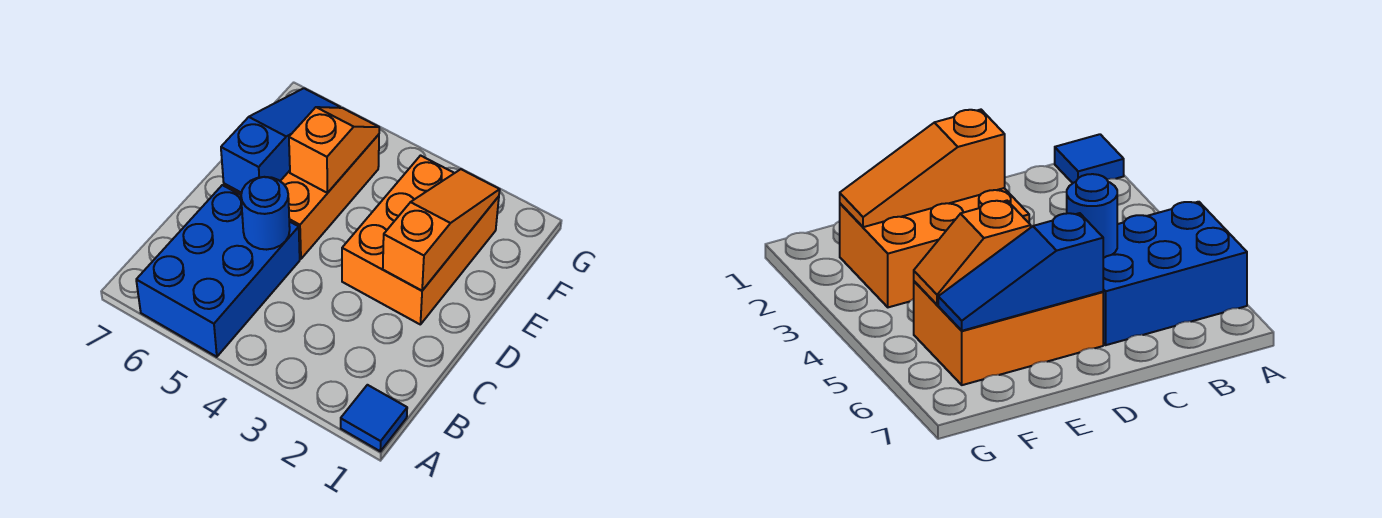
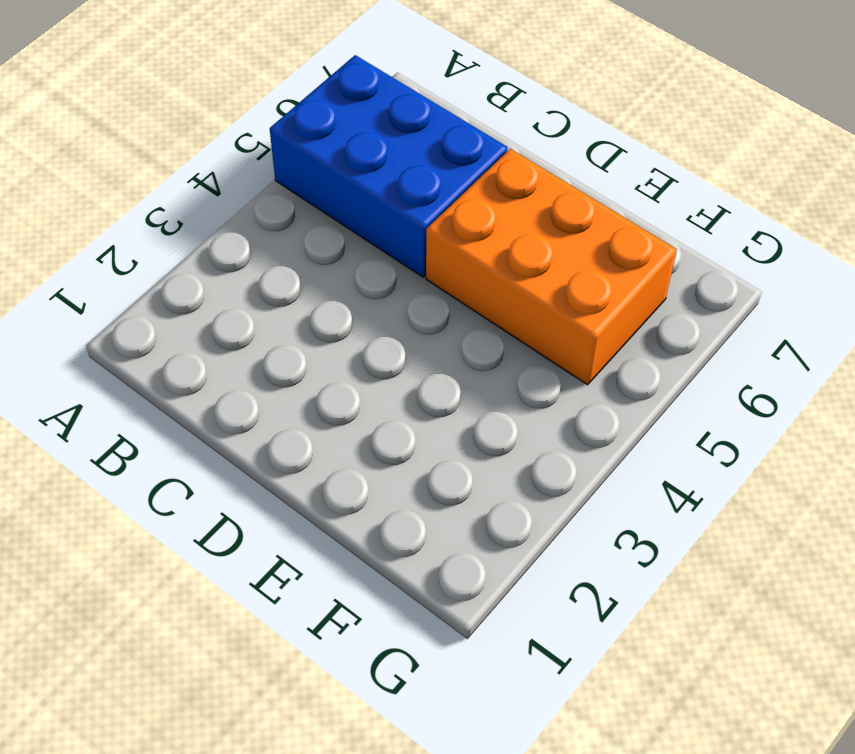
none -> blue tile A1 level 1
none -> orange brick D2:F3 level 1

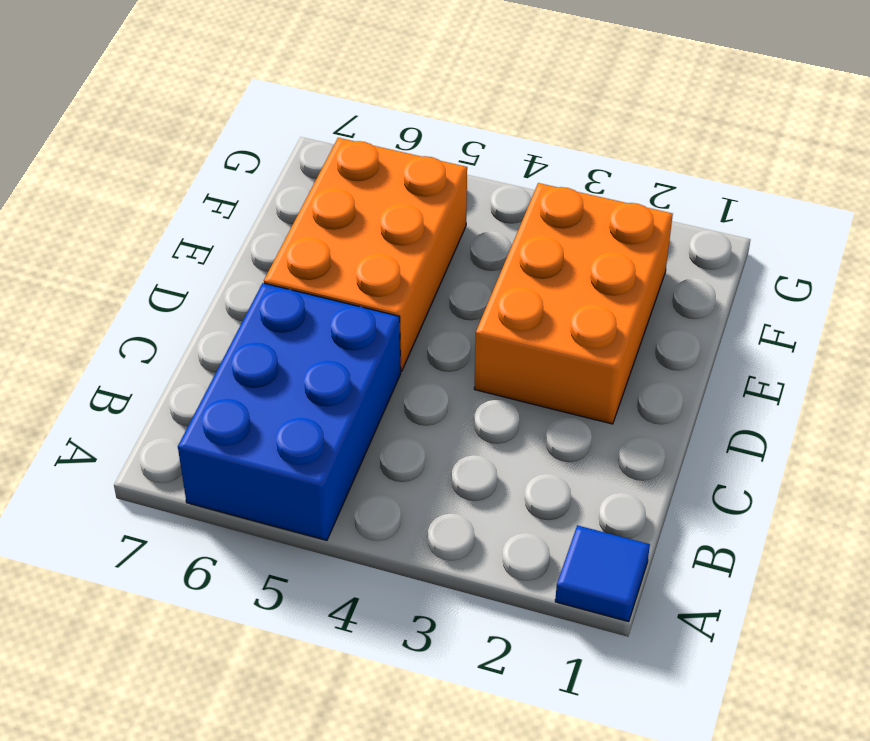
none -> blue round brick C5 level 2
none -> orange slope D2:F2 level 2 top D

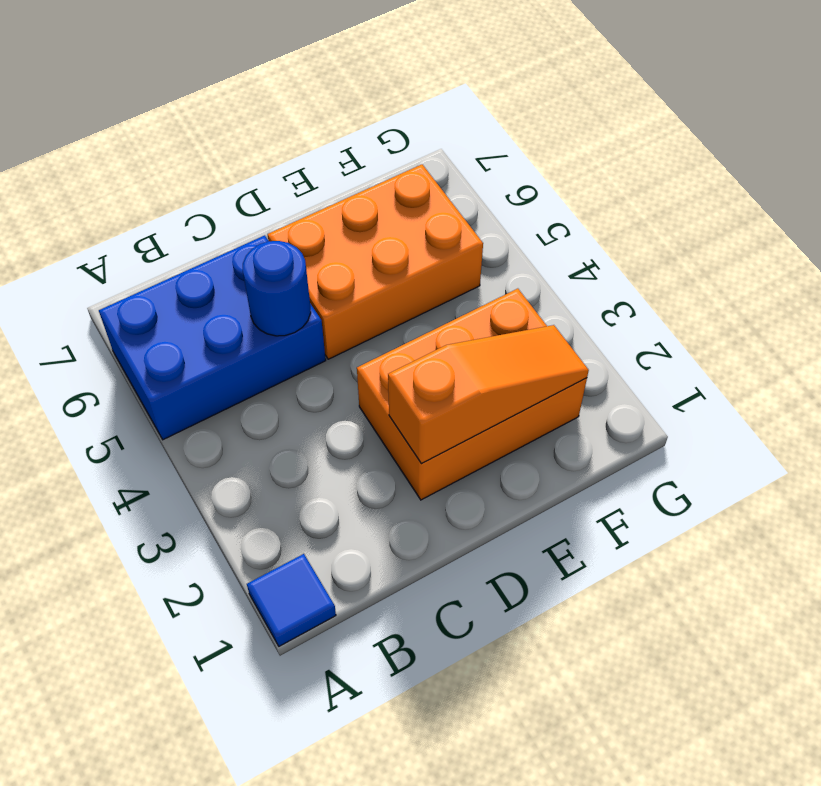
none -> blue slope D6:F6 level 2 top D
none -> orange slope E5:F5 level 2 top E

